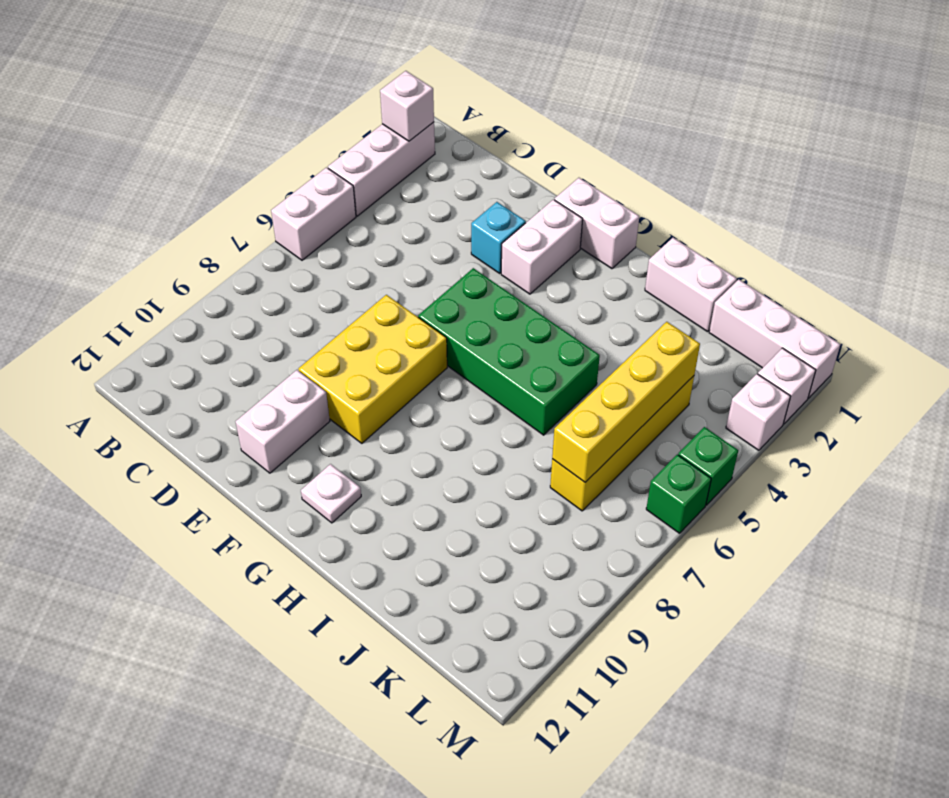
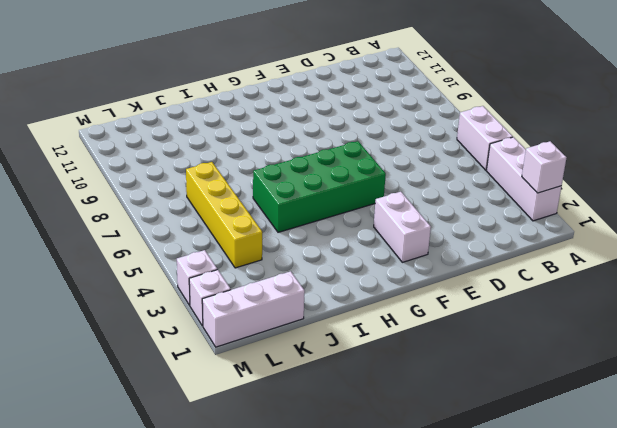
none -> cyan brick E3 level 1
none -> yellow brick E7:F9 level 1
none -> white brick E10:E11 level 1

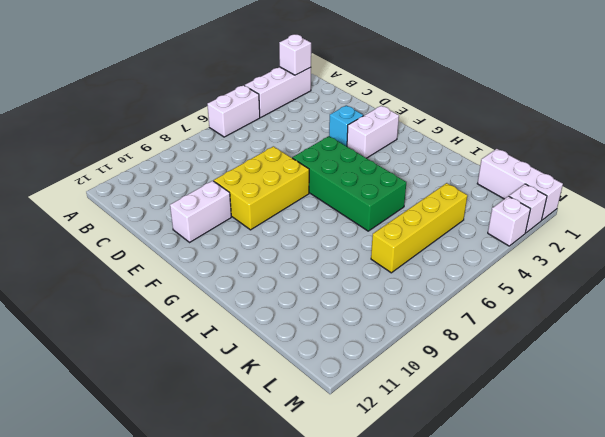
none -> white brick F1:G1 level 1
none -> white plate G11 level 1
none -> white brick I1:J1 level 1

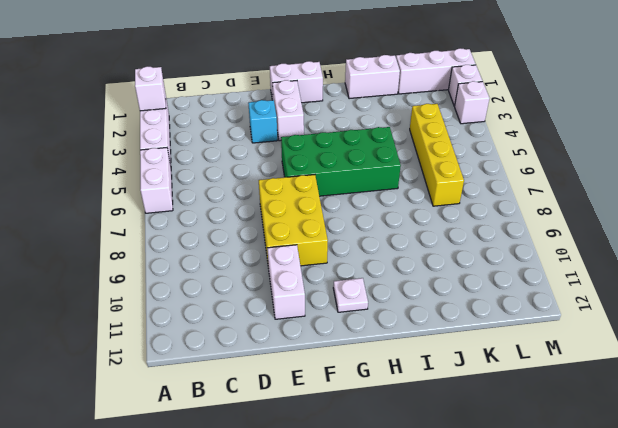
none -> green brick M5 level 1
none -> green brick M6 level 1
none -> yellow brick K4:K7 level 2

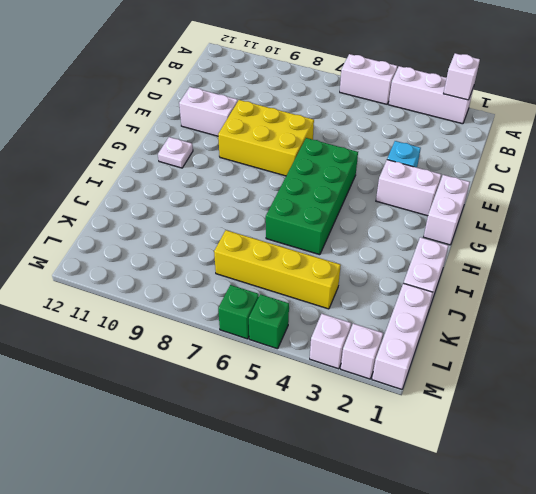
none -> yellow brick K4:K7 level 2

